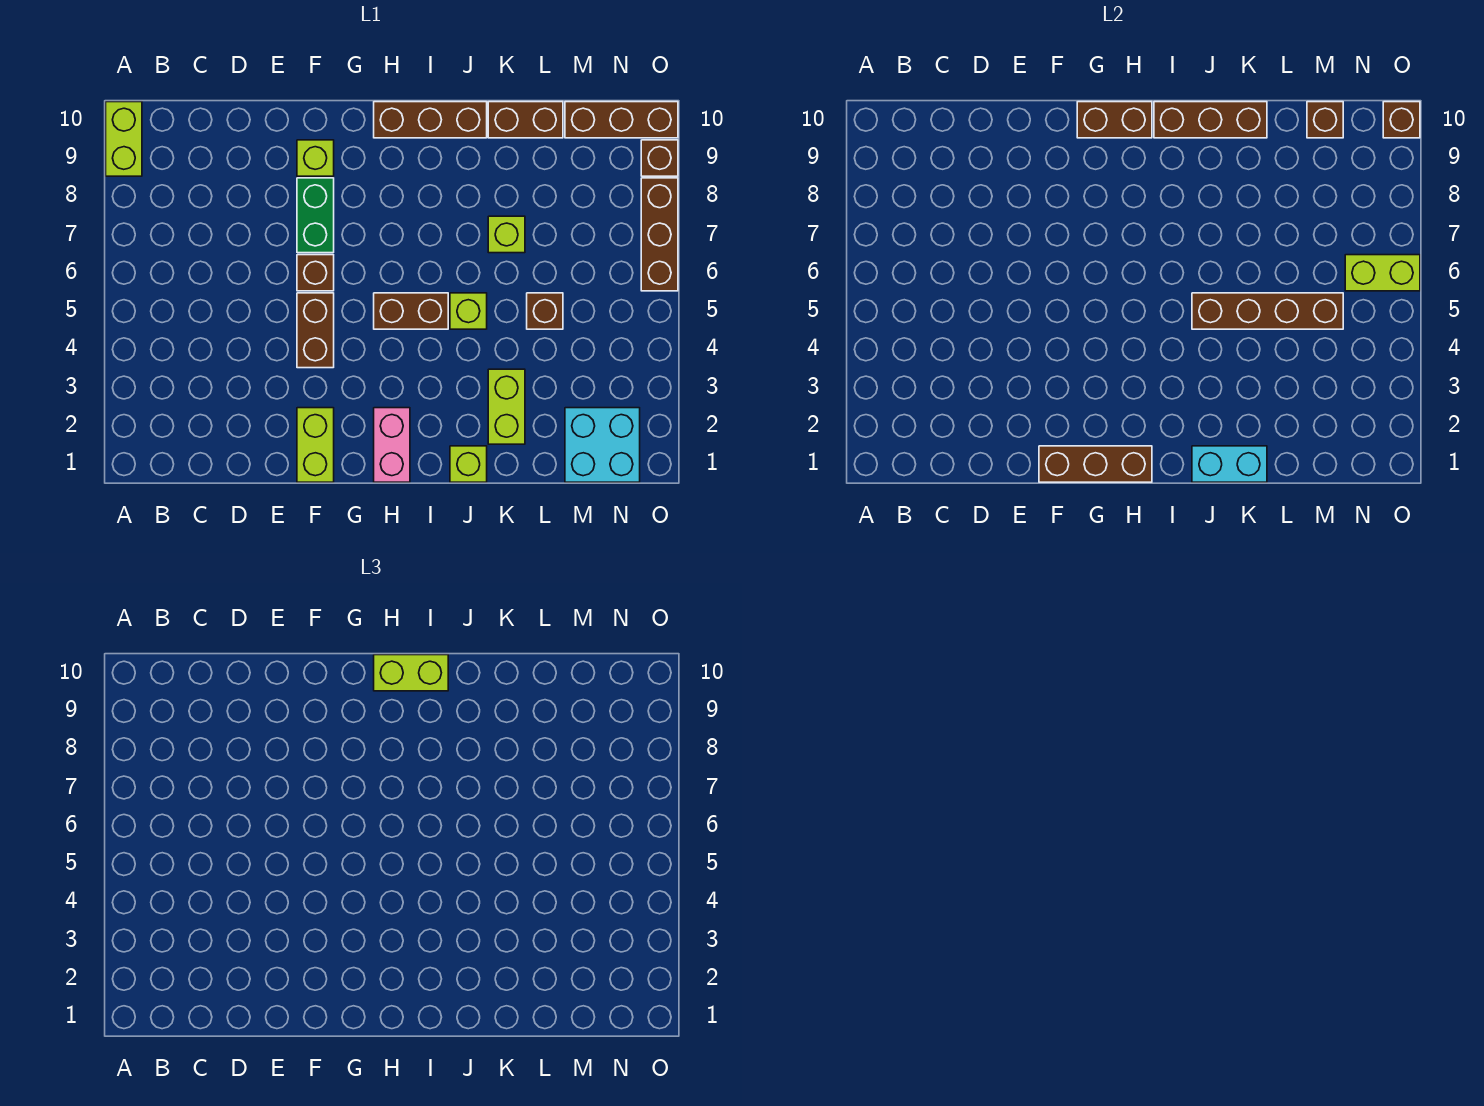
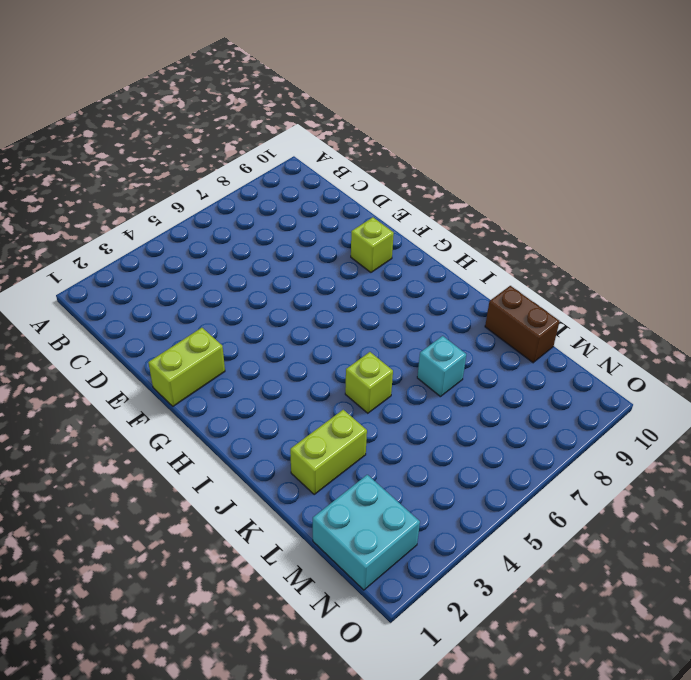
cyan brick K7 level 1 -> lime brick K7 level 1
none -> lime brick A9:A10 level 1
none -> brown brick F4:F5 level 1
none -> brown brick F6 level 1

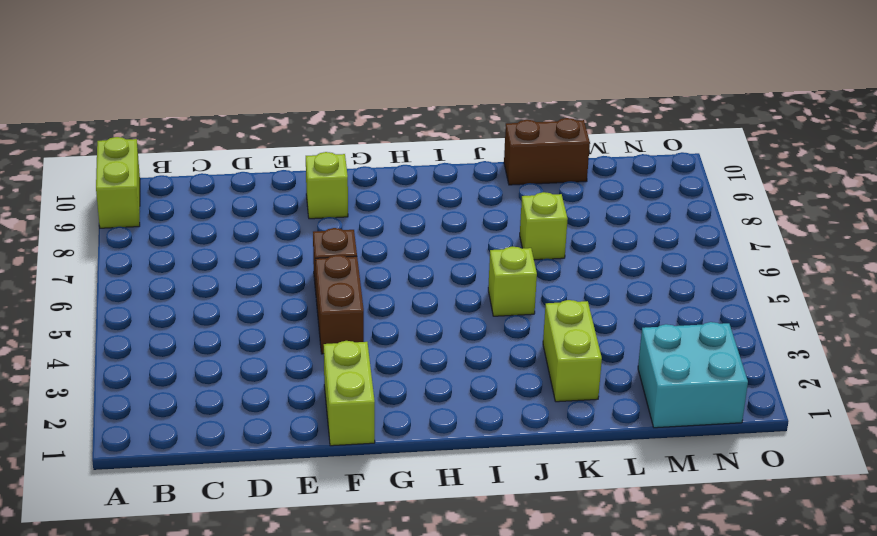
none -> green brick F7:F8 level 1
none -> pink brick H1:H2 level 1
none -> brown brick H5:I5 level 1

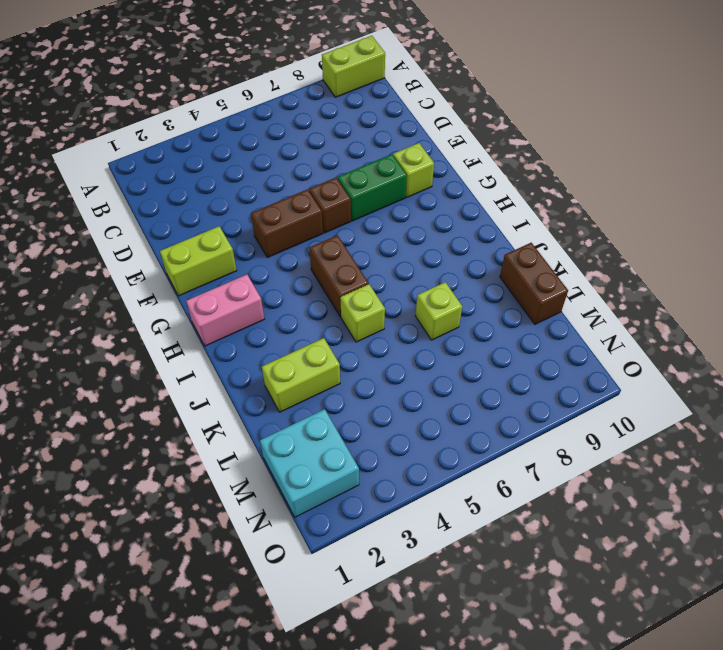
none -> brown brick H10:J10 level 1
none -> lime brick J1 level 1
none -> brown brick L5 level 1

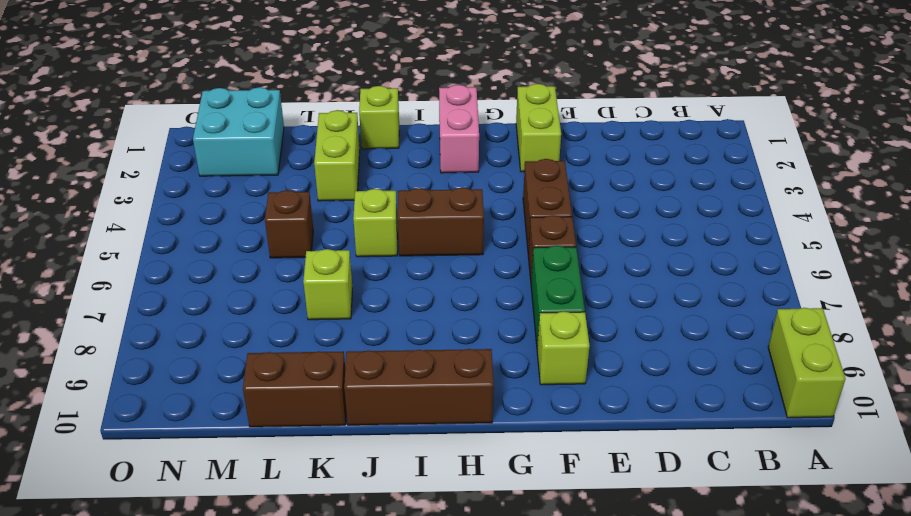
none -> brown brick M10:O10 level 1
none -> brown brick O6:O8 level 1
none -> brown brick O9 level 1

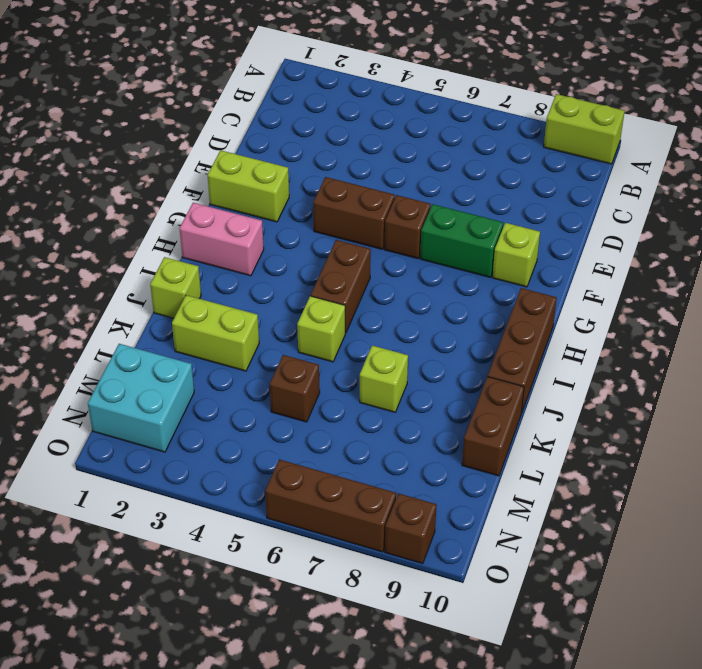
none -> brown brick M10:O10 level 1
none -> brown brick F1:H1 level 2
none -> brown brick G10:H10 level 2

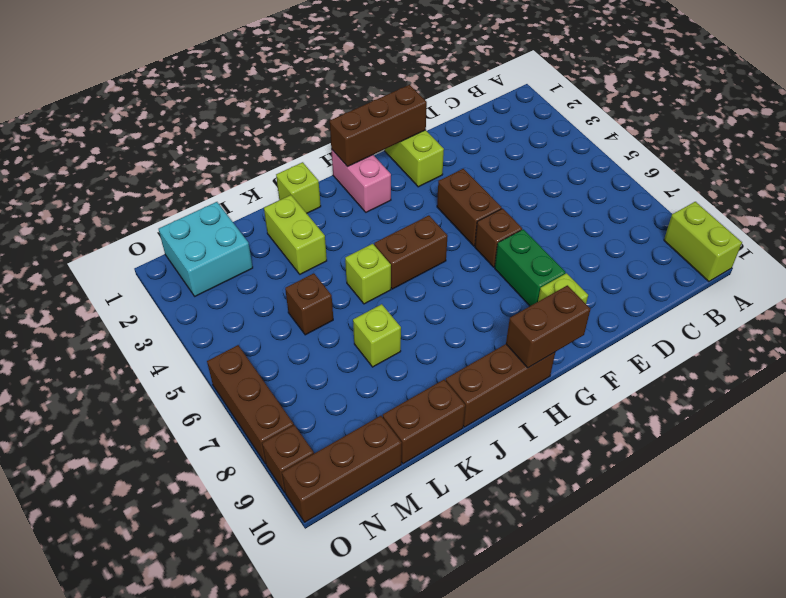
none -> brown brick I10:K10 level 2
none -> cyan brick J1:K1 level 2
none -> brown brick J5:M5 level 2

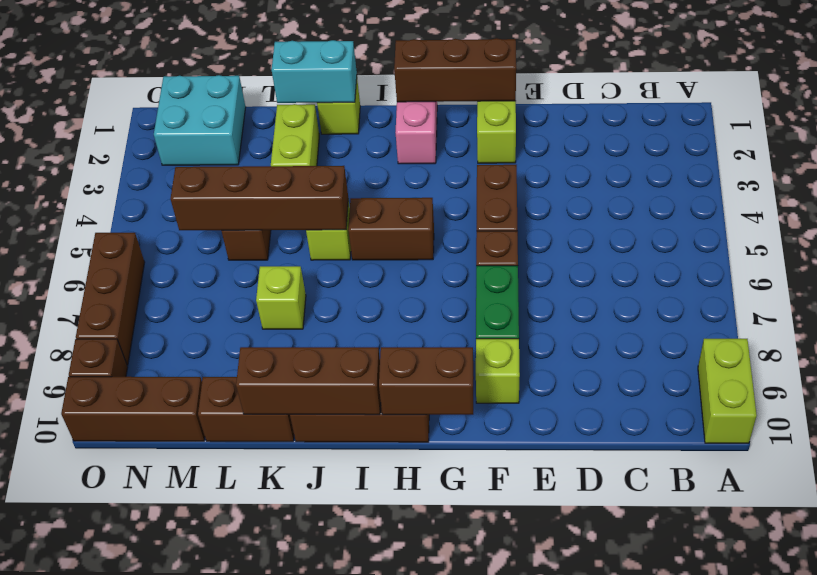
none -> brown brick M10 level 2
none -> lime brick N6:O6 level 2
none -> brown brick O10 level 2

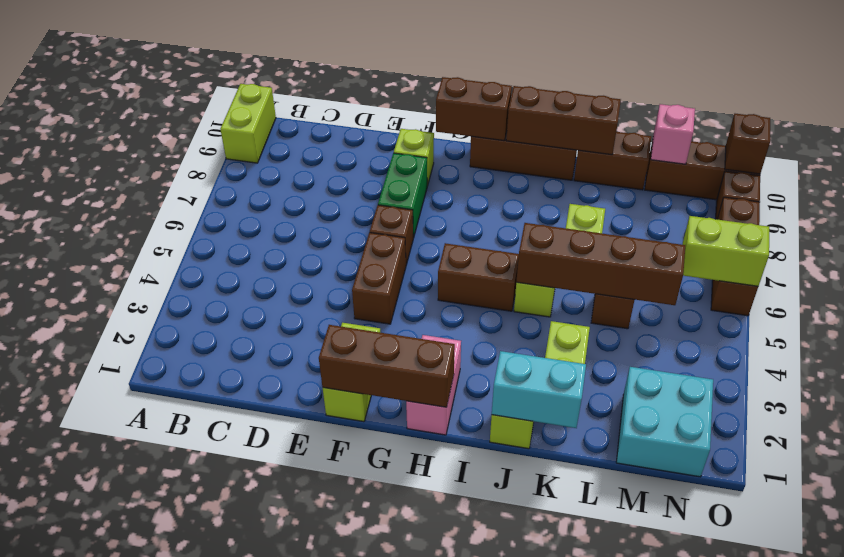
pink brick M10 level 2 -> brown brick M10 level 2
none -> lime brick H10:I10 level 3

